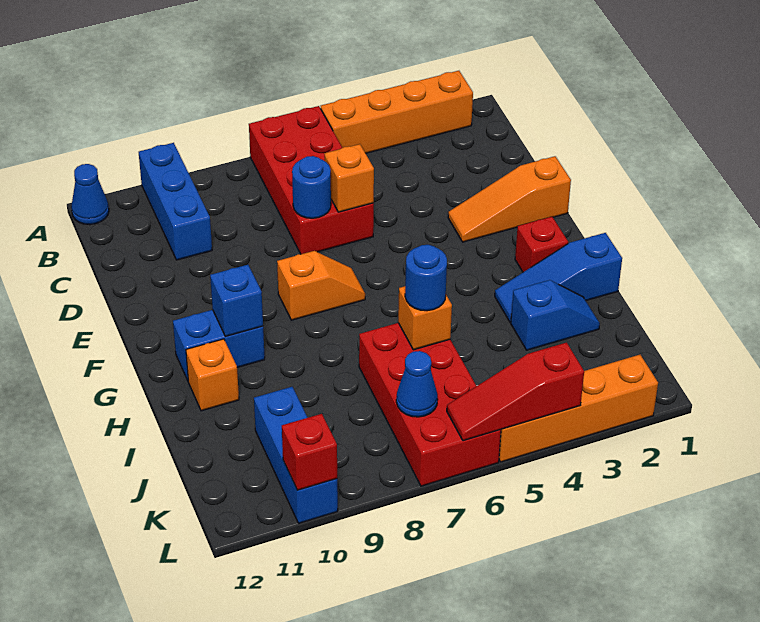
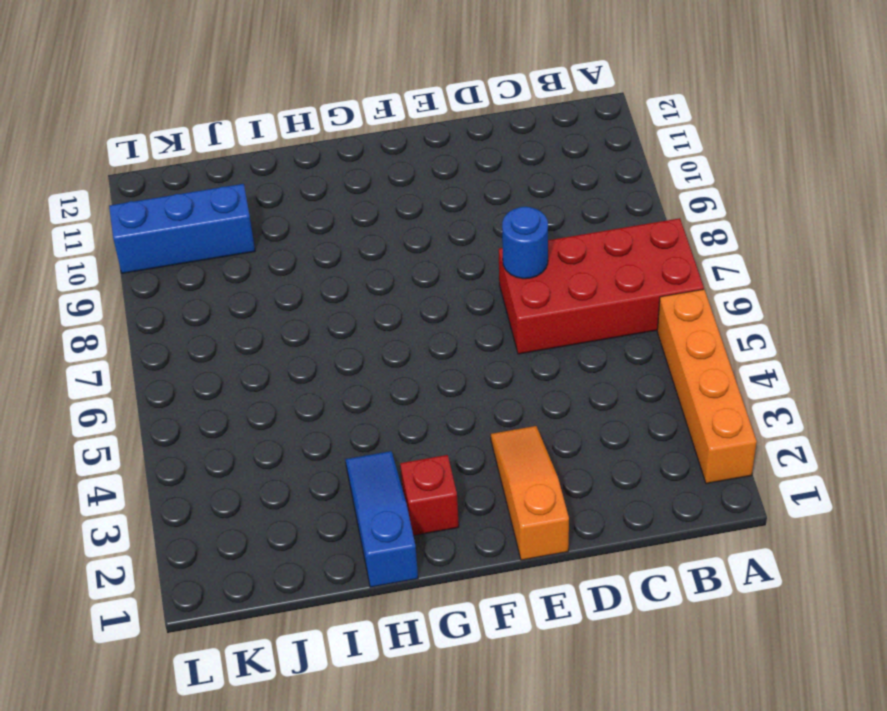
none -> blue brick A10:C10 level 1
none -> blue cone A12 level 1
none -> orange slope F7:F8 level 1 top 8

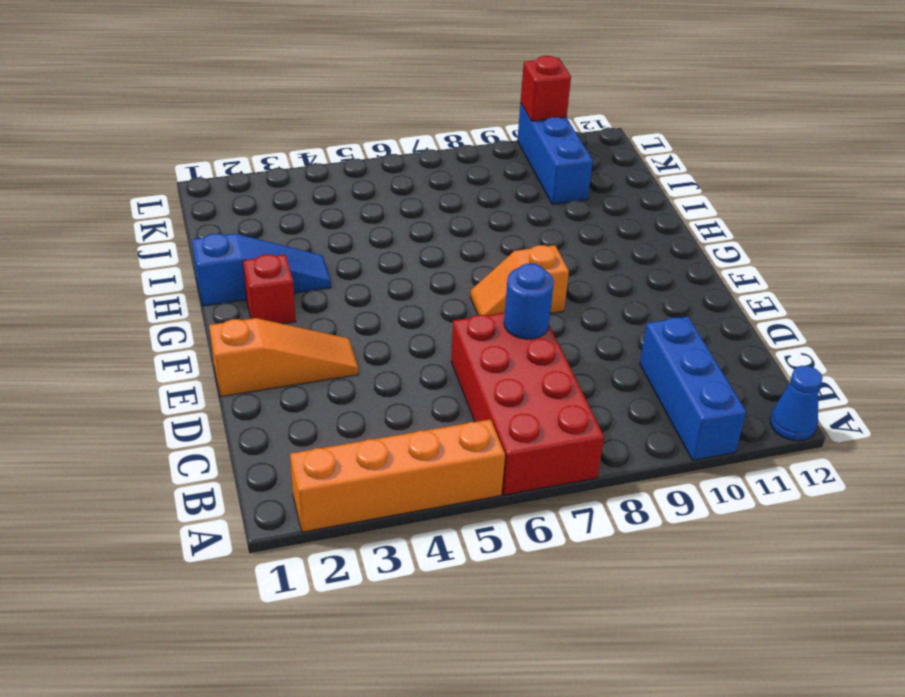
none -> blue brick G10:G11 level 1
none -> orange brick H11 level 1
none -> blue slope I2:I3 level 1 top 3

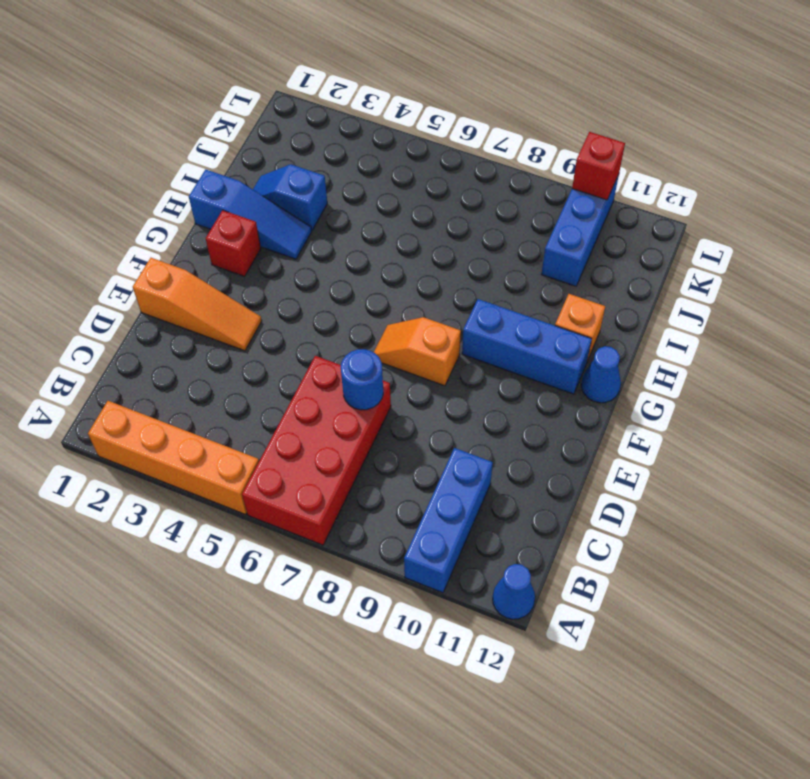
blue brick G9:G11 level 1 -> blue brick G10:G11 level 1
blue cone G12 level 1 -> blue cone K7 level 2
none -> red brick I6:L7 level 1
none -> orange brick L2:L5 level 1
none -> orange brick D6 level 2

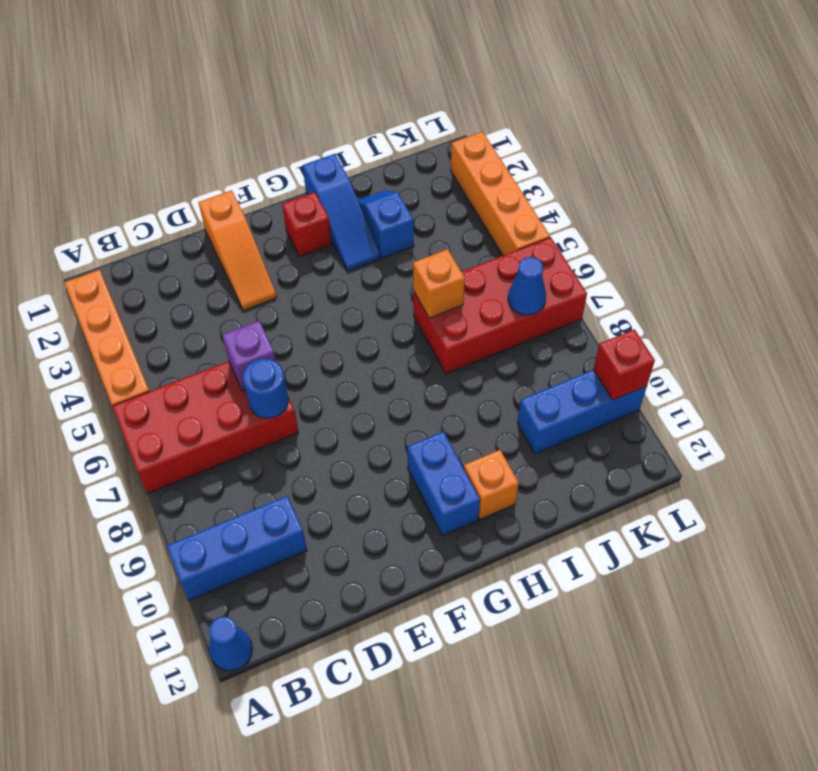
purple brick D6 level 2 -> orange brick D6 level 2
none -> orange slope F7:F8 level 1 top 8
none -> blue brick G10 level 2
none -> red slope L4:L6 level 2 top 4

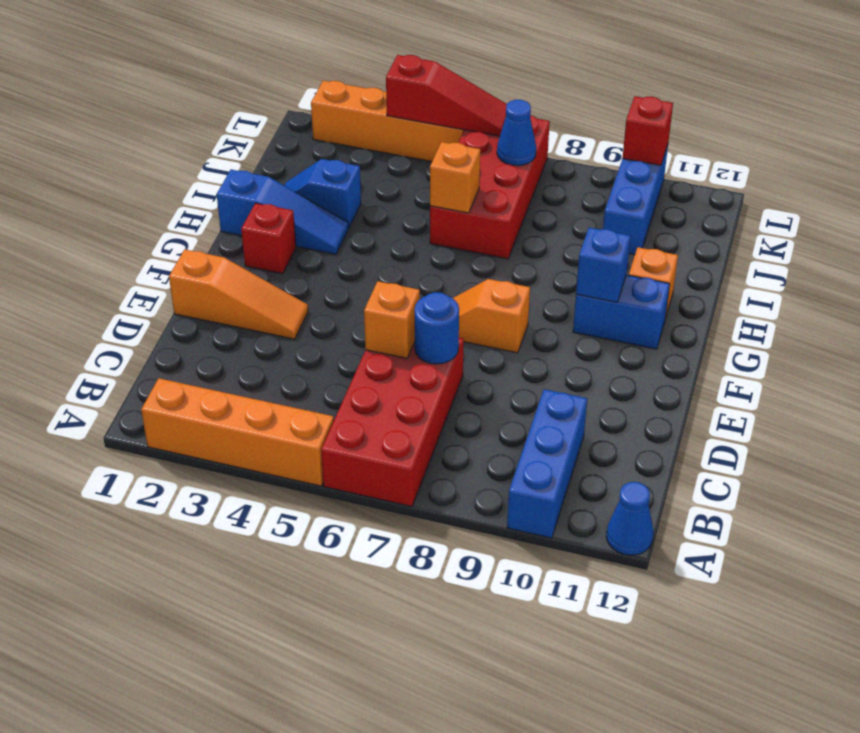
none -> blue round brick I6 level 3

